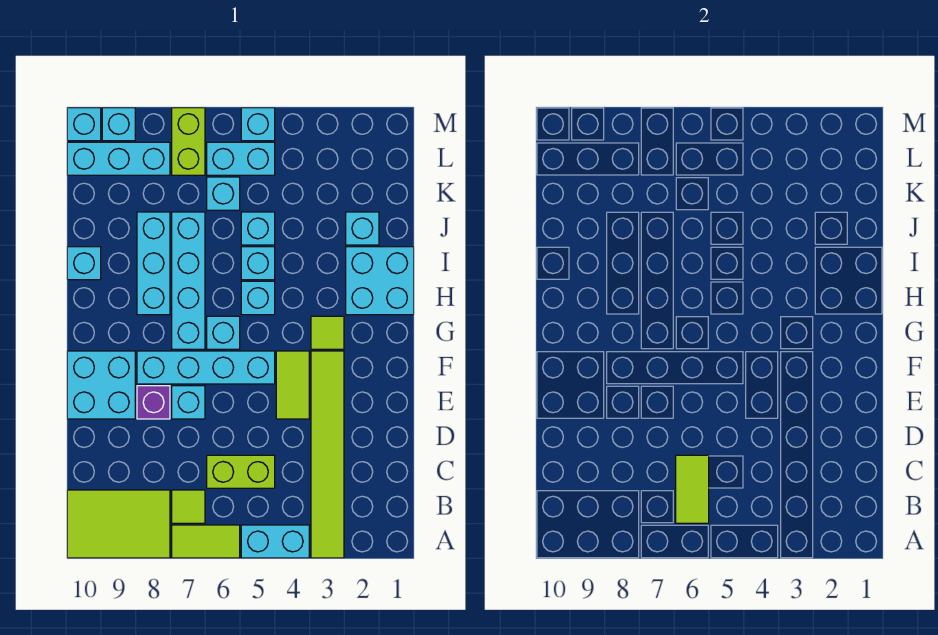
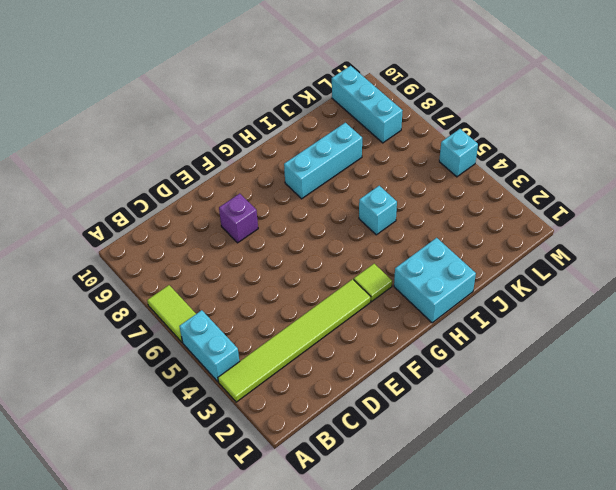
none -> lime tile A8:B10 level 1
none -> lime tile B7 level 1
none -> lime brick C5:C6 level 1

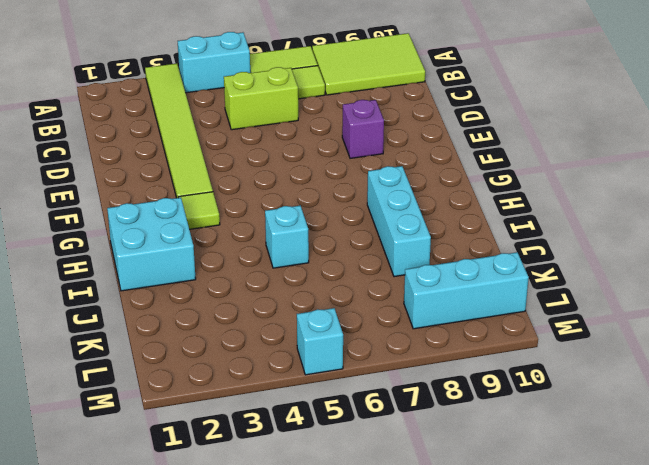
none -> lime tile E4:F4 level 1
none -> cyan brick E7 level 1
none -> cyan brick E9:F10 level 1

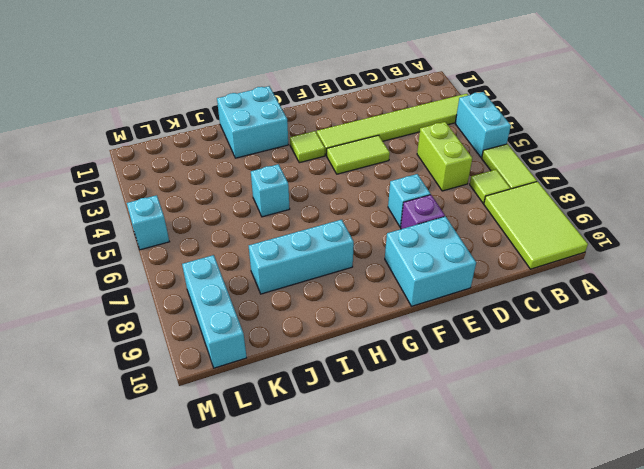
none -> cyan brick F5:F8 level 1
none -> cyan brick G6 level 1
none -> cyan brick G7:J7 level 1

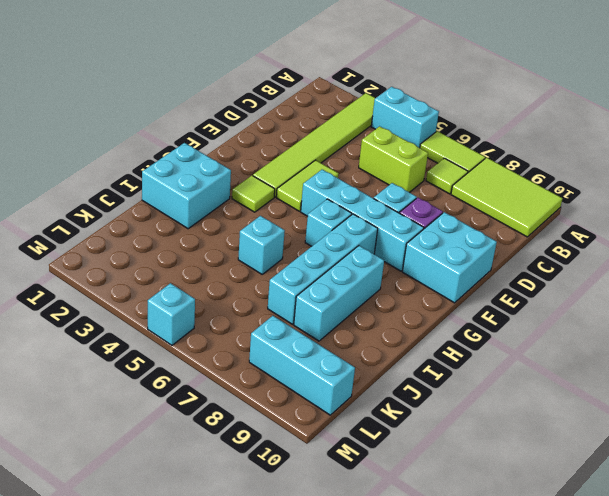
none -> cyan brick H5 level 1
none -> cyan brick I10 level 1
none -> cyan brick J2 level 1

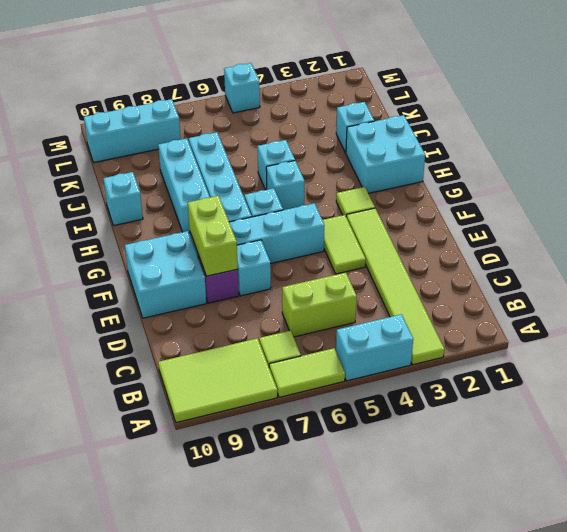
lime brick E8:F8 level 2 -> lime brick L7:M7 level 1
none -> cyan brick J5 level 1
none -> cyan brick K6 level 1
none -> cyan brick L5:L6 level 1

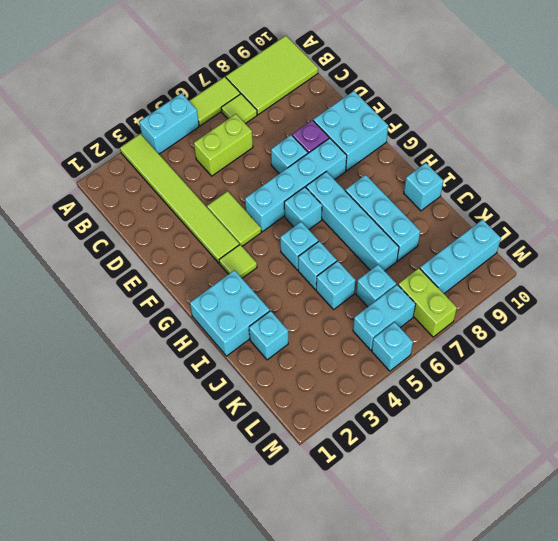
none -> cyan brick M9 level 1
none -> cyan brick M10 level 1
none -> lime tile B6:C6 level 2

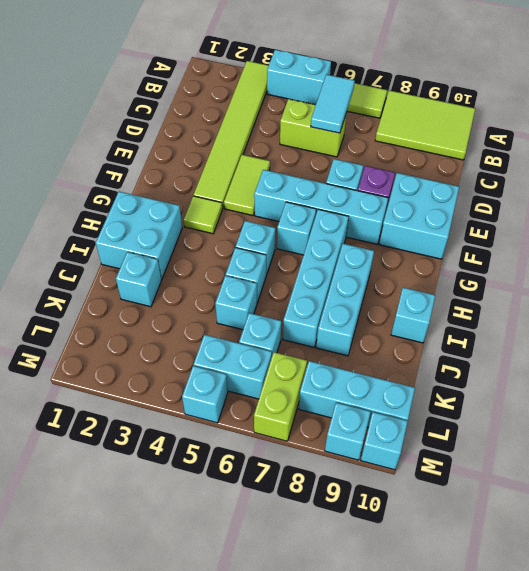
cyan tile B6:C6 level 2 -> lime tile B6:C6 level 2
none -> lime tile B7 level 1

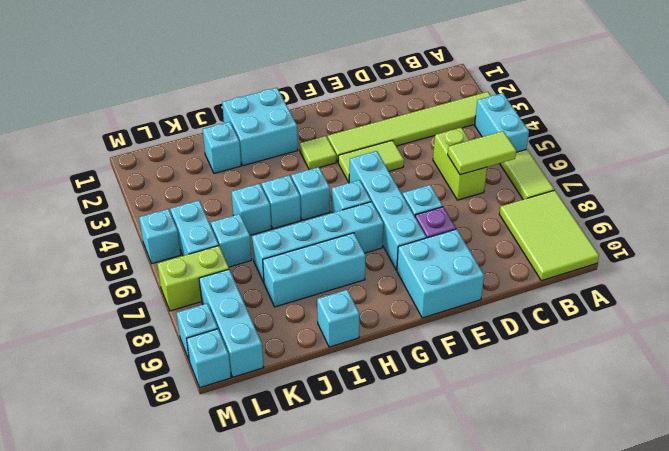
none -> lime tile B7 level 1

